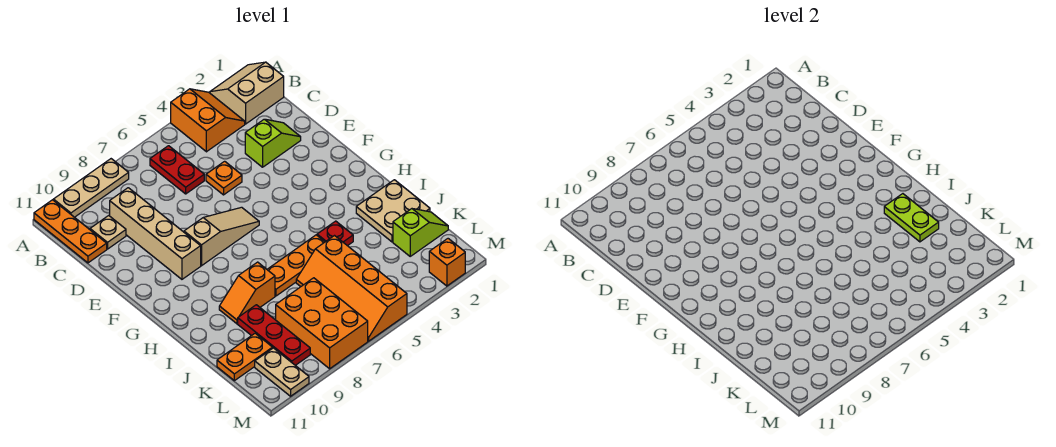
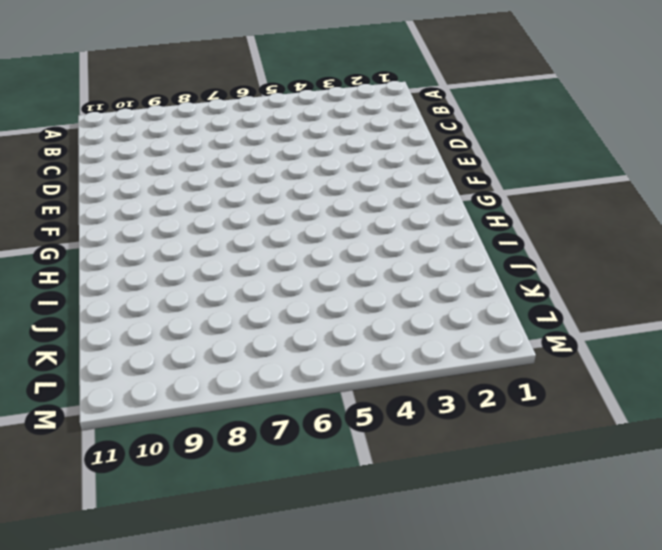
none -> tan slope A1:B2 level 1 top B
none -> orange slope A3:B4 level 1 top 4
none -> tan plate A8:A10 level 1

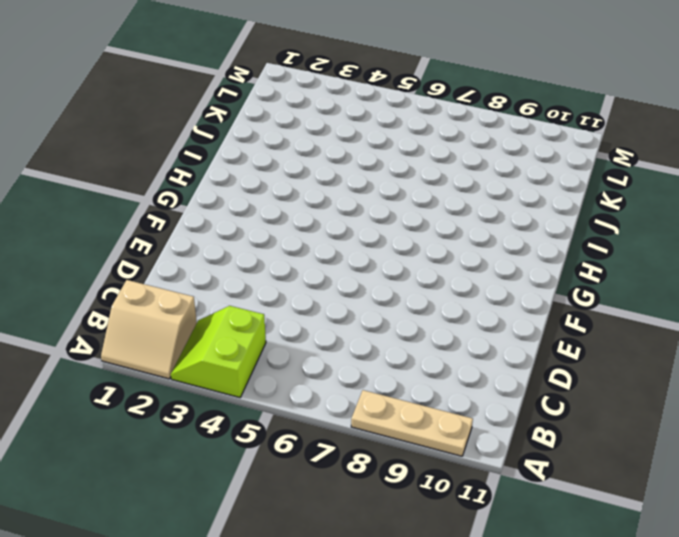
lime slope A3:B4 level 1 top 4 -> orange slope A3:B4 level 1 top 4
none -> orange plate A11:C11 level 1
none -> red plate B6:C6 level 1
none -> tan brick C9:F9 level 1

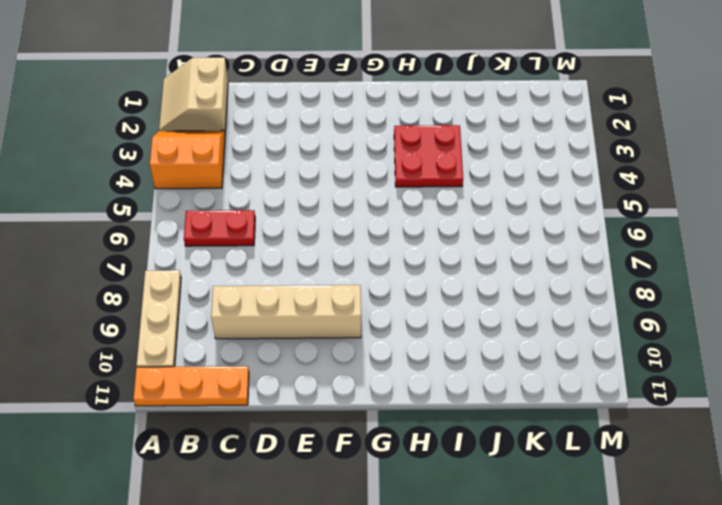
red plate H3:I4 level 1 -> red plate I4 level 1
none -> tan plate C10 level 1
none -> lime slope D2:D3 level 1 top 3
none -> orange plate D5 level 1

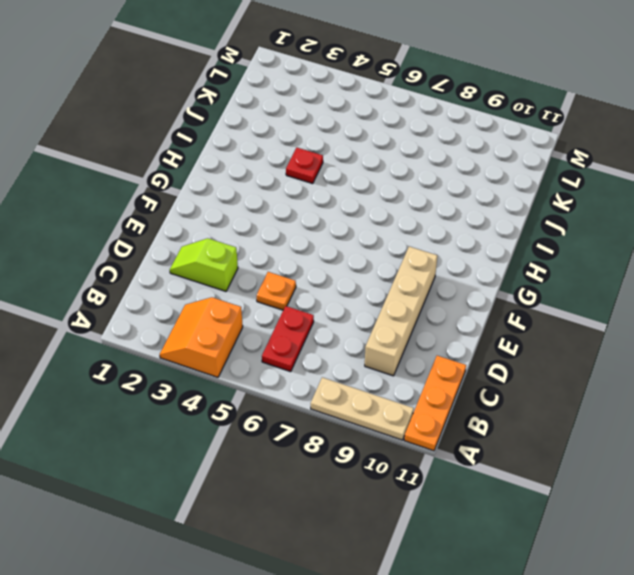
none -> tan slope A1:B2 level 1 top B
none -> tan plate C10 level 1
none -> tan slope F6:F8 level 1 top 8

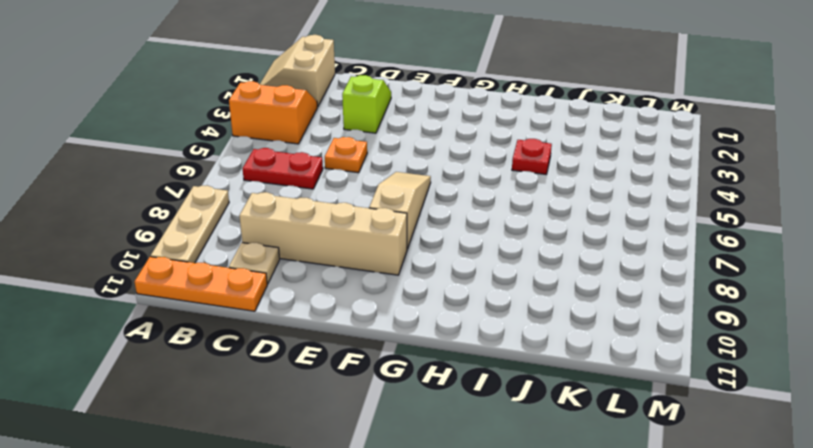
none -> tan plate I1:J2 level 1
none -> orange plate I5:I7 level 1
none -> orange slope I8:I9 level 1 top 8

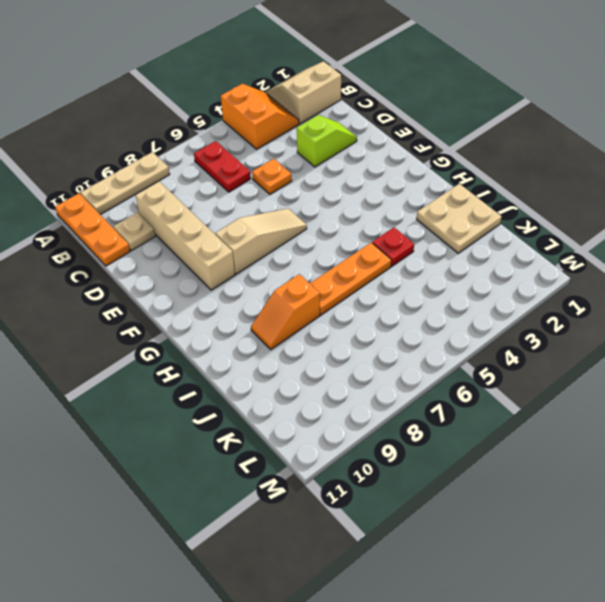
none -> orange slope J5:M6 level 1 top 5
none -> red plate J9:L9 level 1
none -> lime slope K1:K2 level 1 top 2

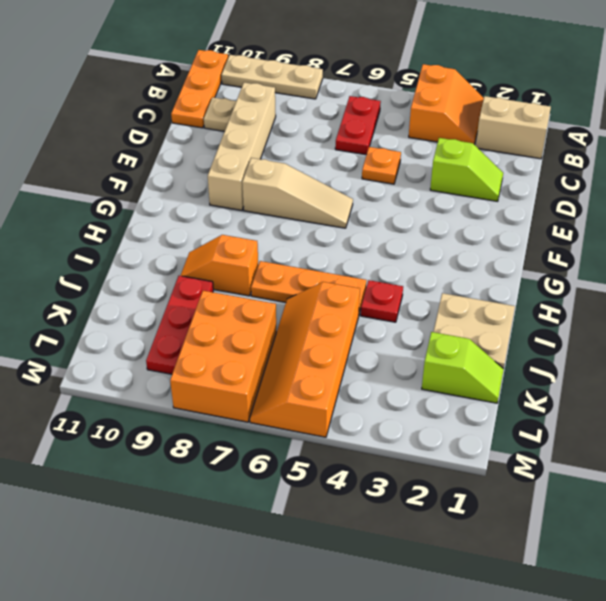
none -> orange plate K10:K11 level 1
none -> tan plate L10:M10 level 1
none -> orange brick M2 level 1

